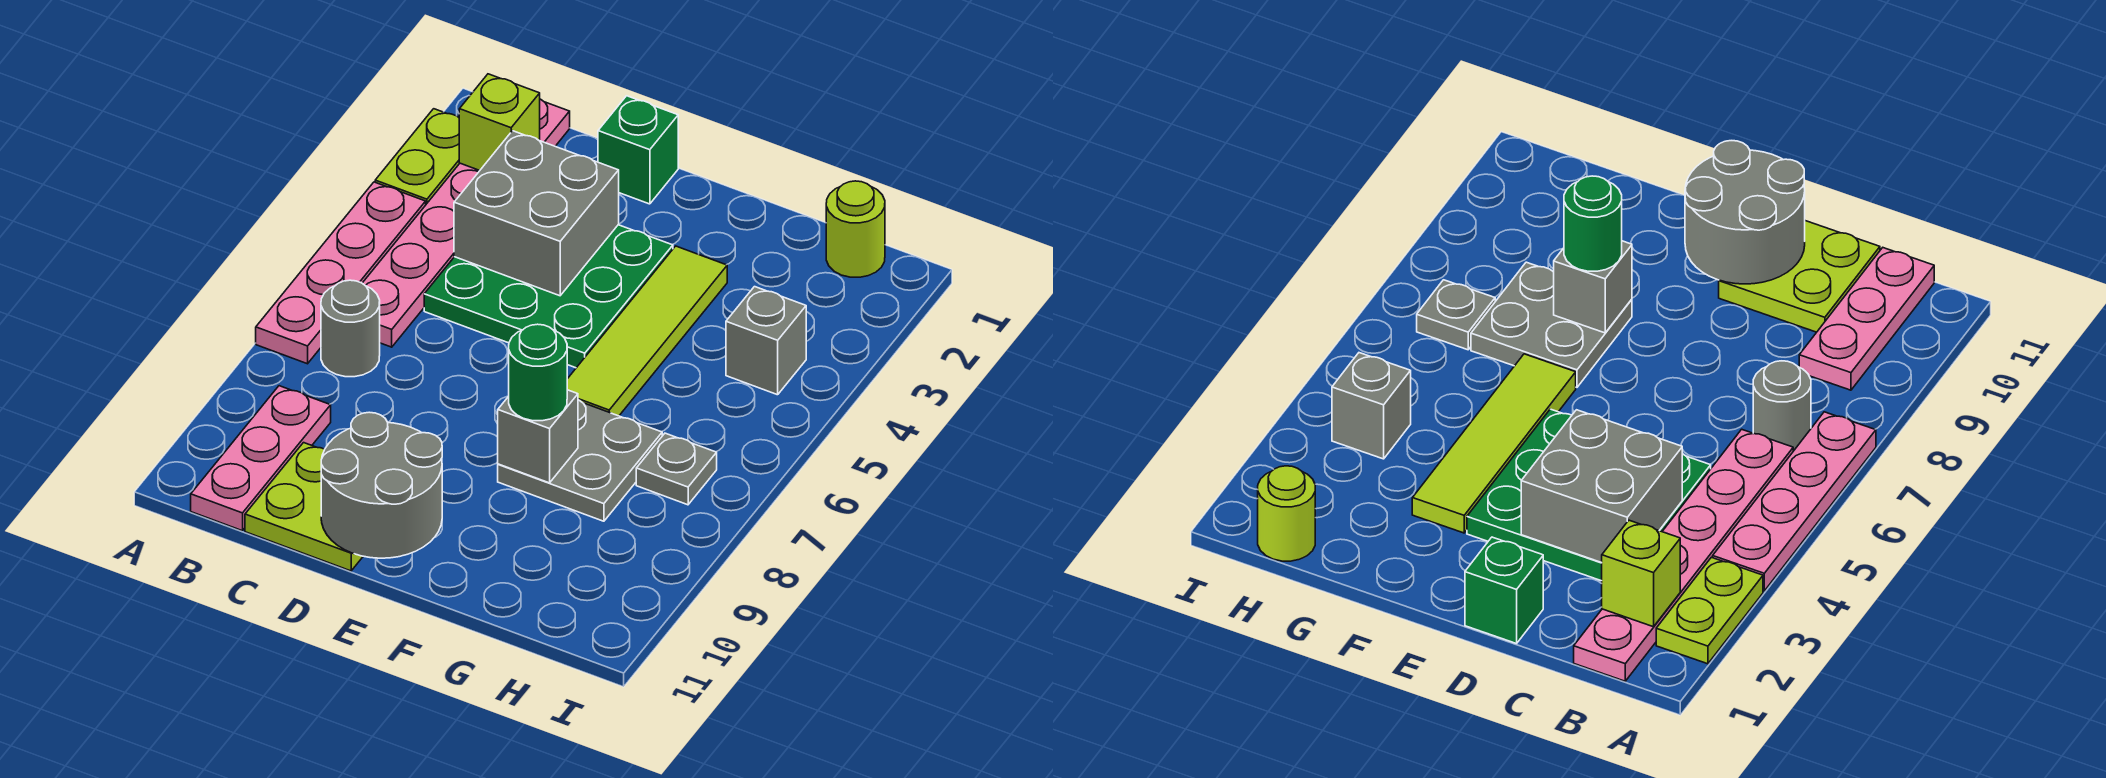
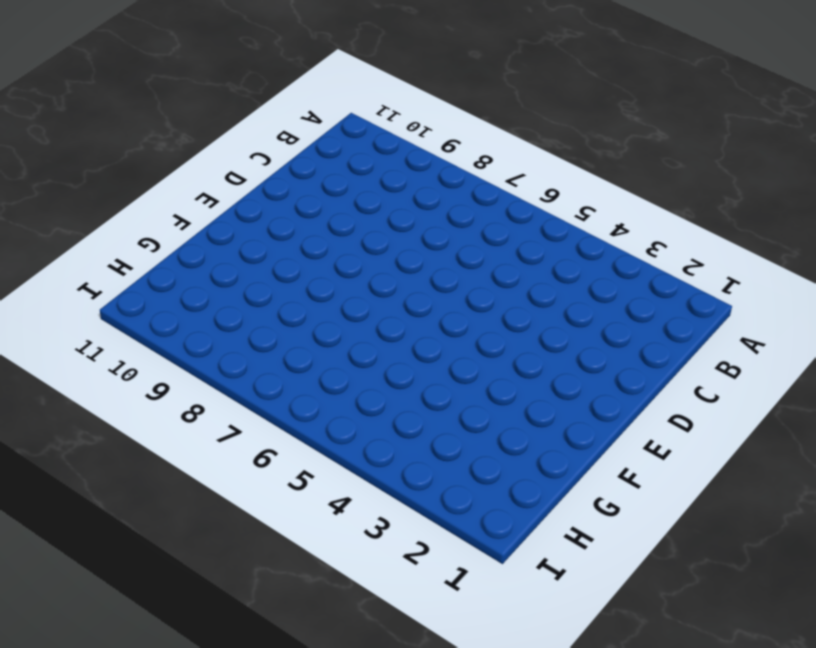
none -> lime plate A2:A3 level 1
none -> pink plate A4:A7 level 1
none -> pink plate B1:B6 level 1

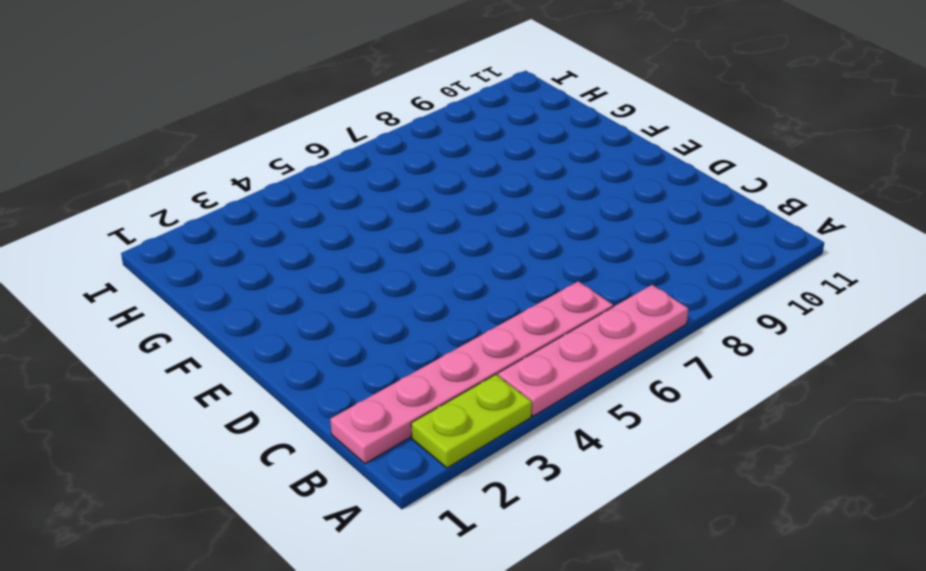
none -> grey round brick B7 level 1
none -> pink plate B9:B11 level 1
none -> green plate C3:E5 level 1

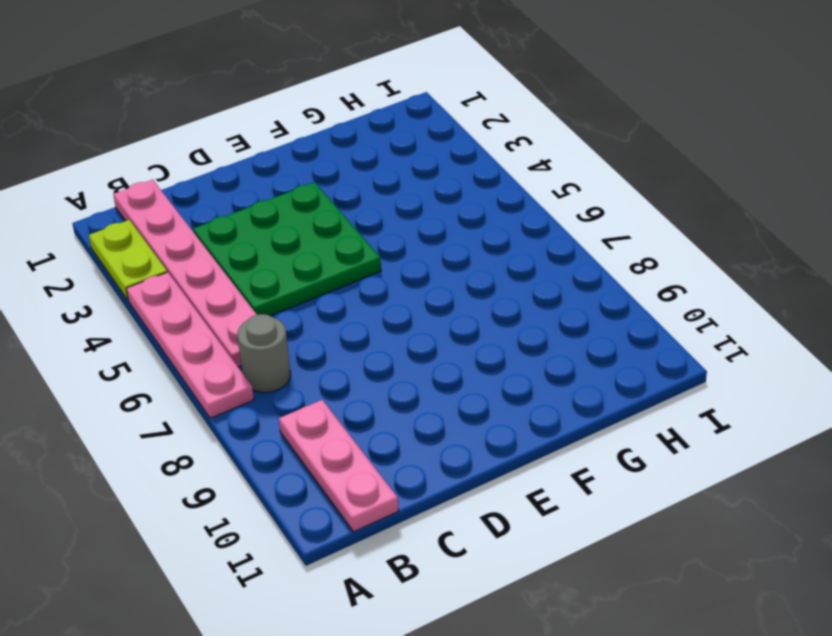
none -> lime plate C10:D11 level 1
none -> green brick D1 level 1
none -> lime tile F3:F6 level 1

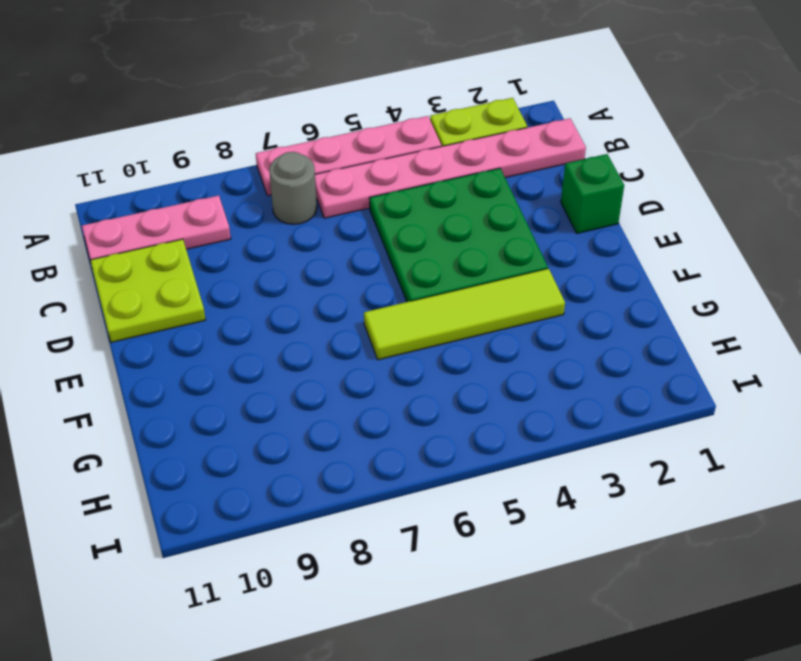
none -> grey plate F7:G8 level 1
none -> lime round brick H1 level 1
none -> grey brick H4 level 1

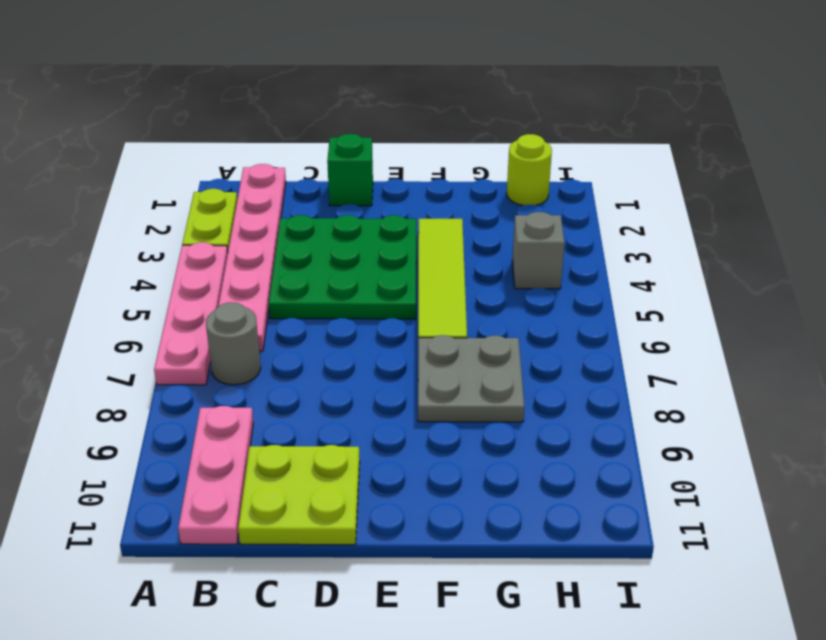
none -> grey plate H7 level 1
none -> lime brick B2 level 2
none -> grey brick C3:D4 level 2

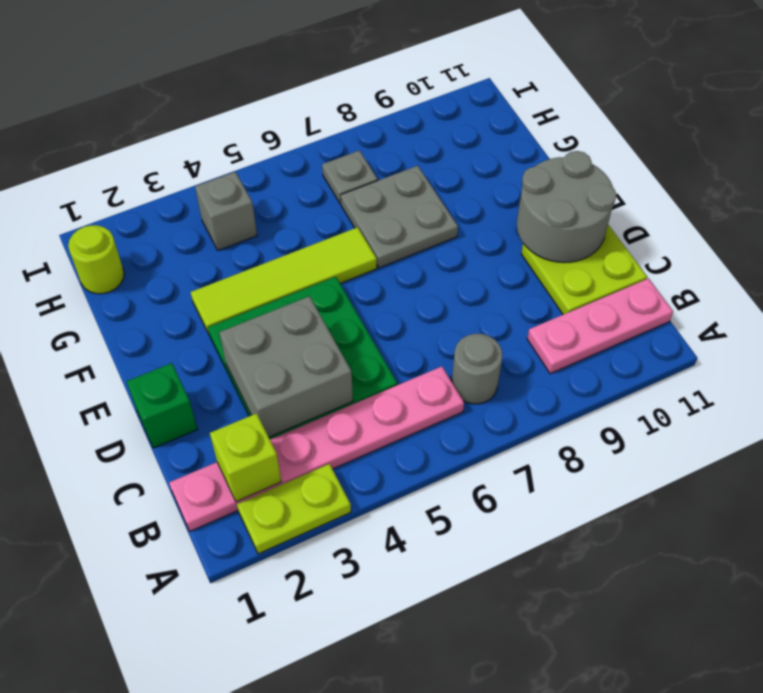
none -> pink plate A4:A7 level 1
none -> grey brick F8 level 2
none -> green round brick F8 level 3

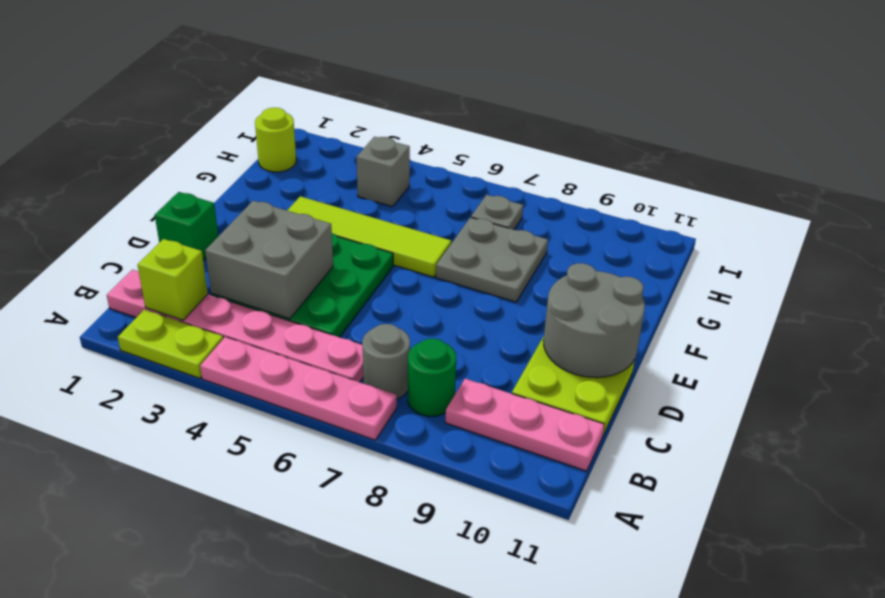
green round brick B8 level 1 -> green round brick F8 level 3
none -> grey brick F8 level 2

